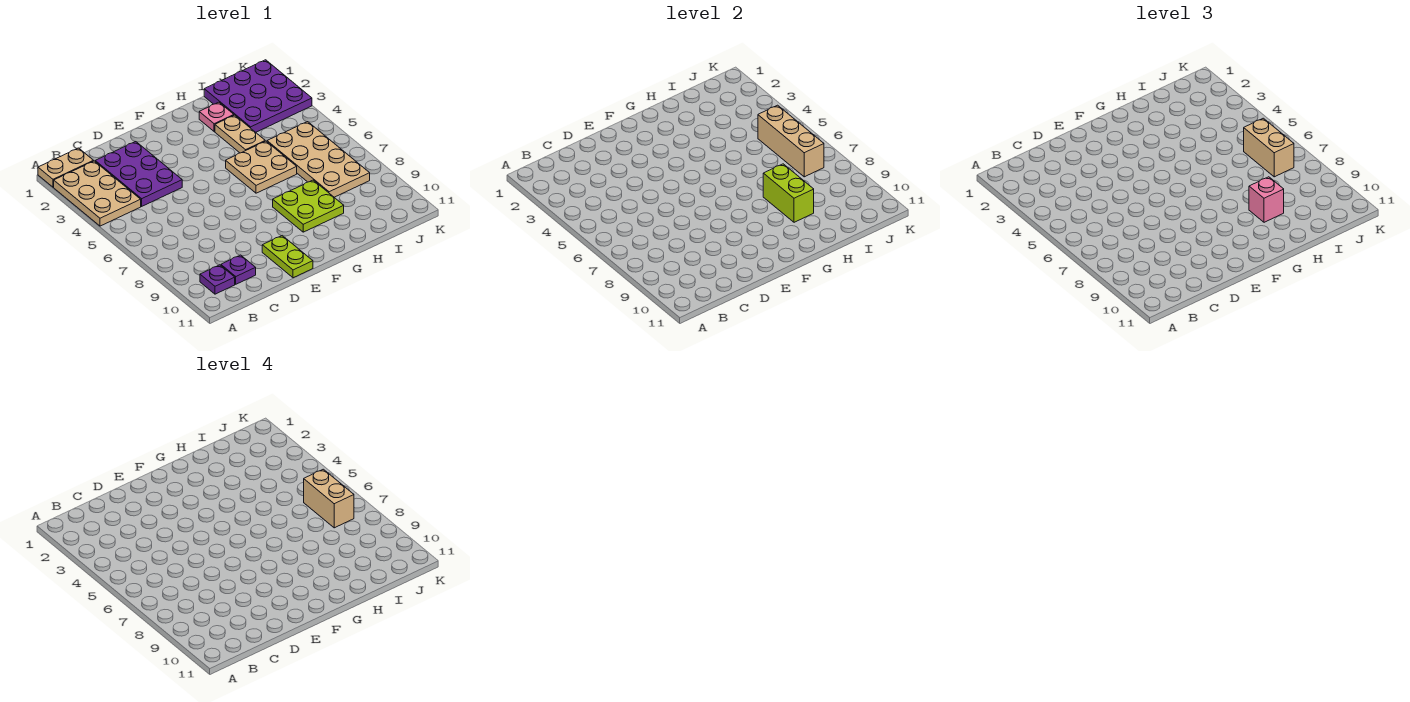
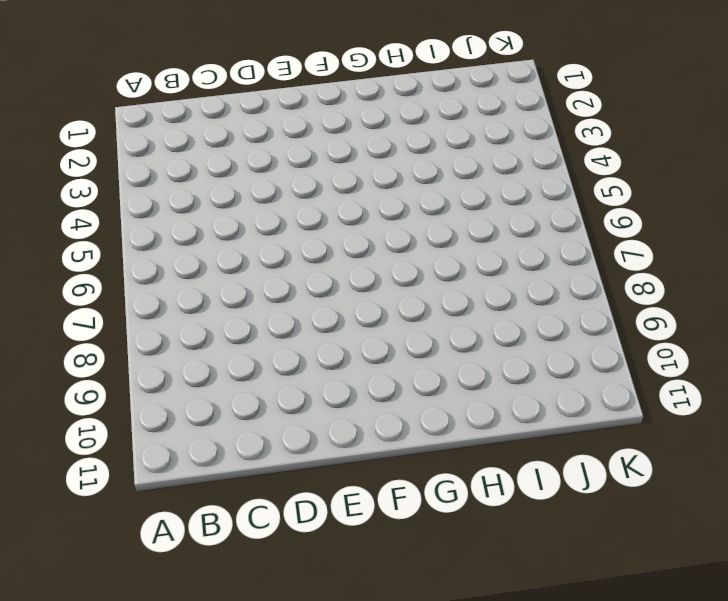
none -> tan plate A1:B1 level 1
none -> tan plate A2:B4 level 1
none -> purple plate B10 level 1

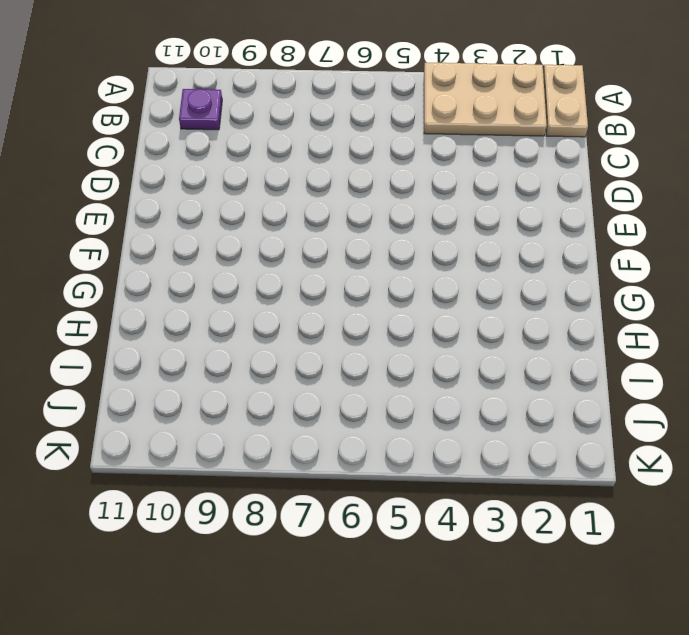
none -> purple plate C2:D4 level 1
none -> purple plate C10 level 1
none -> lime plate E10:E11 level 1

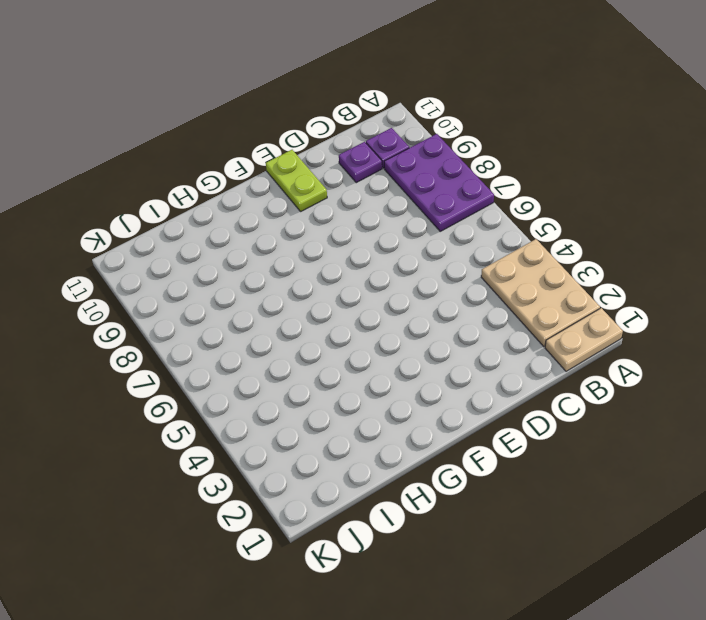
purple plate A7:B9 level 1 -> purple plate C2:D4 level 1
none -> tan plate G5:H6 level 1
none -> lime plate G8:H9 level 1
none -> pink plate H2 level 1

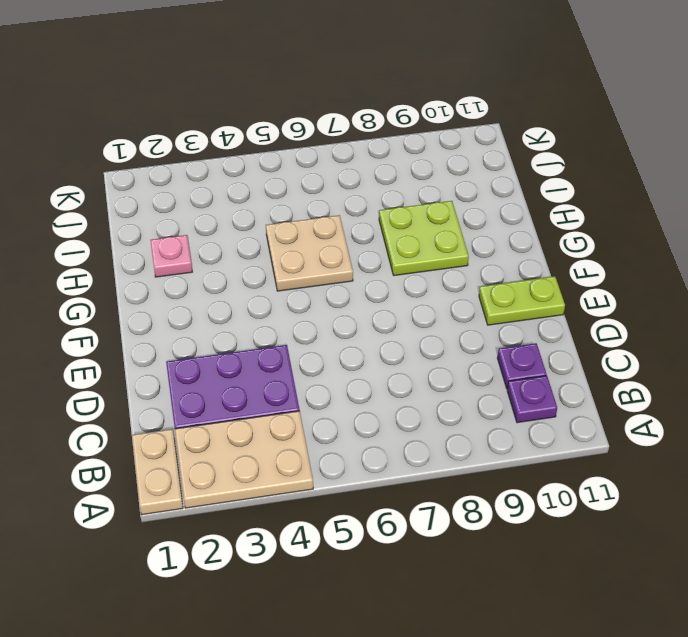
none -> tan plate H3:H4 level 1
none -> purple plate I1:K3 level 1
none -> tan plate I5:J8 level 1

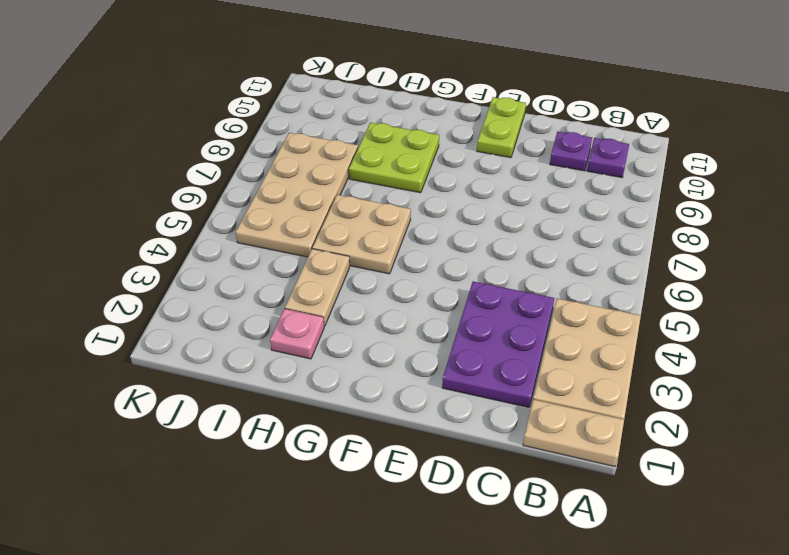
none -> purple plate I1:K3 level 1
none -> lime brick H8:H9 level 2
none -> tan brick J5:J7 level 2

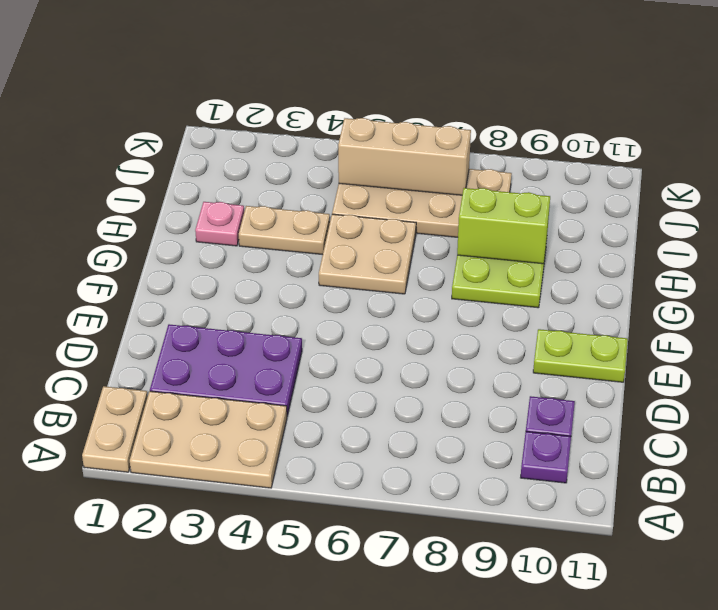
none -> purple plate I1:K3 level 1
none -> pink brick H9 level 3
none -> tan brick J6:J7 level 3

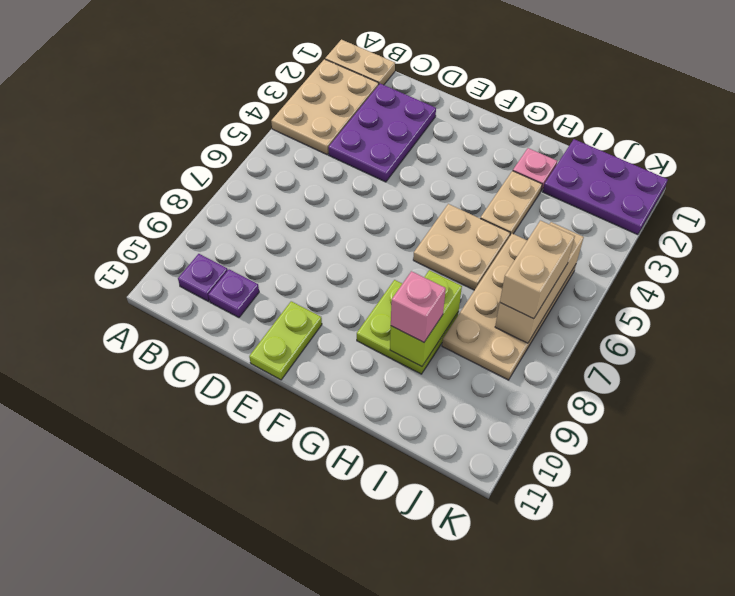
purple plate I1:K2 level 1 -> purple plate I1:K3 level 1
none -> tan brick J6:J7 level 4

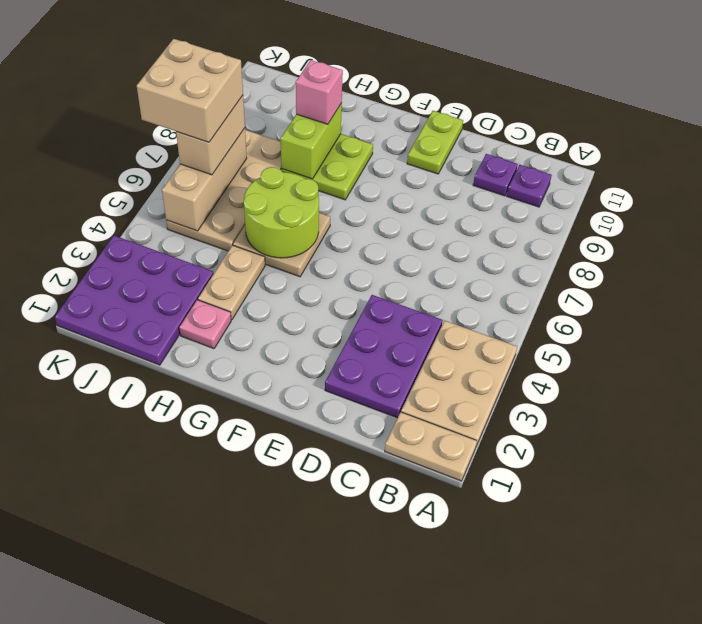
lime round brick G5:H6 level 2 -> none
tan brick J6:K7 level 4 -> tan brick J6:J7 level 4

